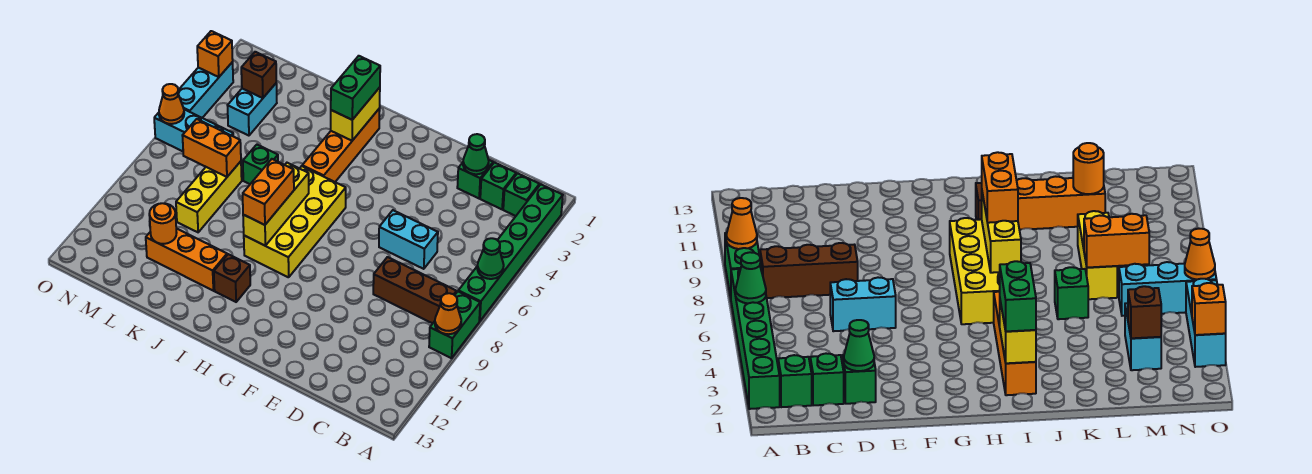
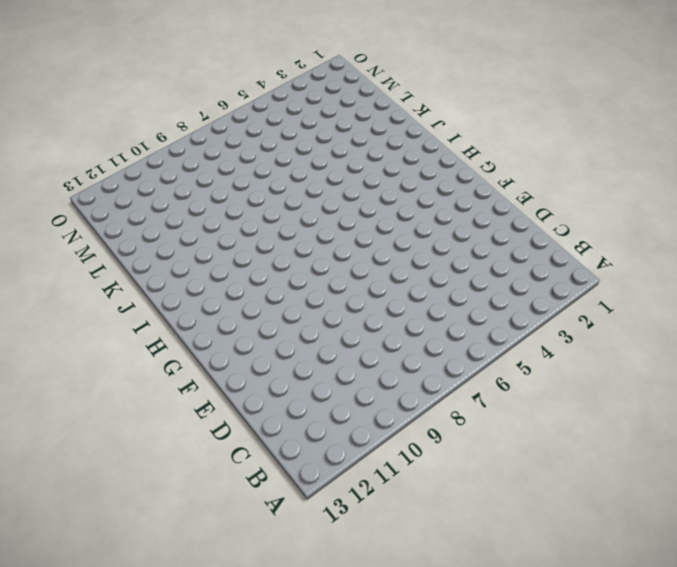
none -> green brick A2:A7 level 1
none -> green brick A8:A9 level 1
none -> green brick B2 level 1

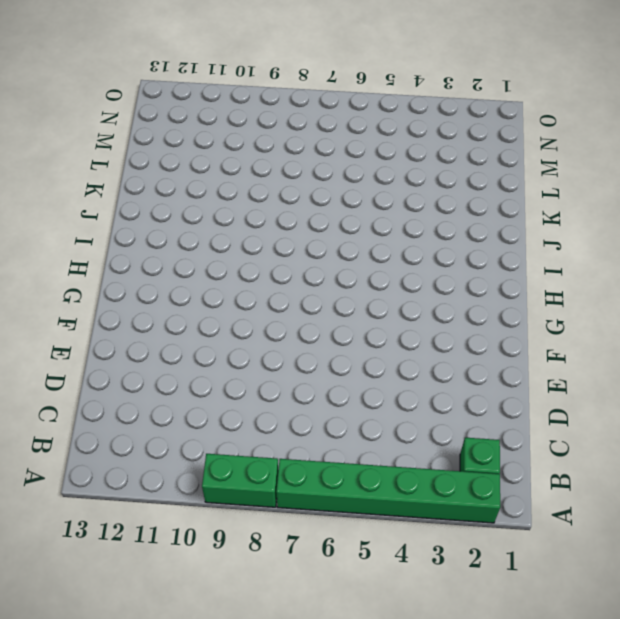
none -> brown brick B8:D8 level 1
none -> green brick C2 level 1
none -> green brick D2 level 1

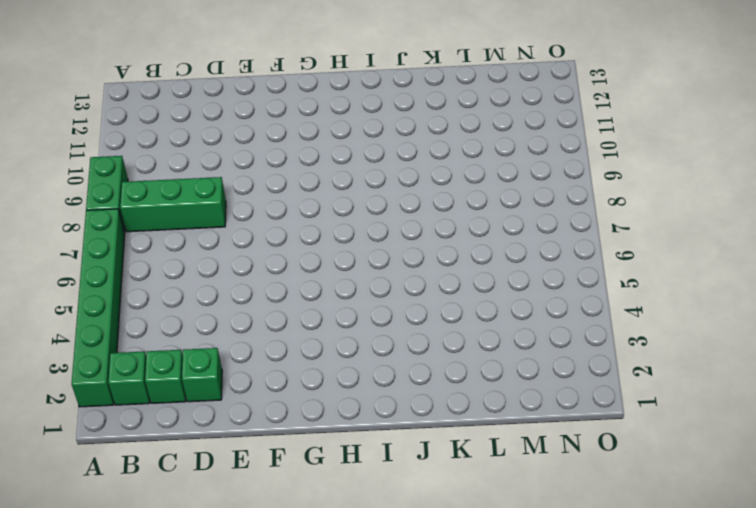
green brick B8:D8 level 1 -> brown brick B8:D8 level 1
none -> cyan brick D6:E6 level 1
none -> yellow brick H6:I9 level 1
none -> orange brick I2:I5 level 1

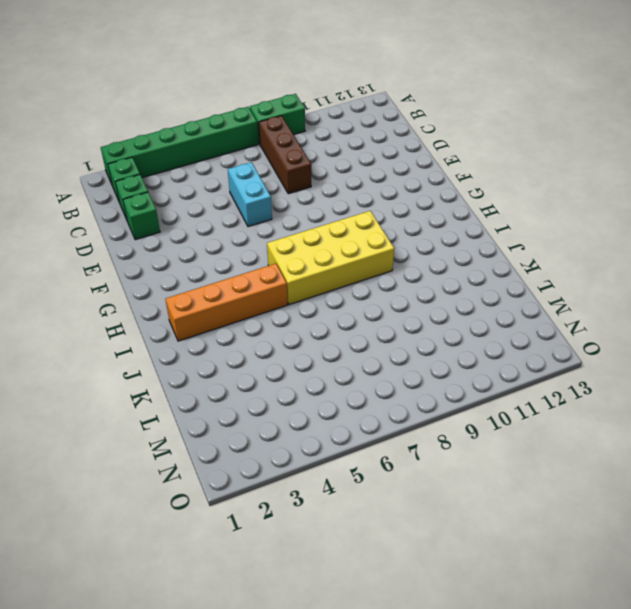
none -> brown brick I11 level 1
none -> orange brick J11:L11 level 1
none -> green brick K6 level 1

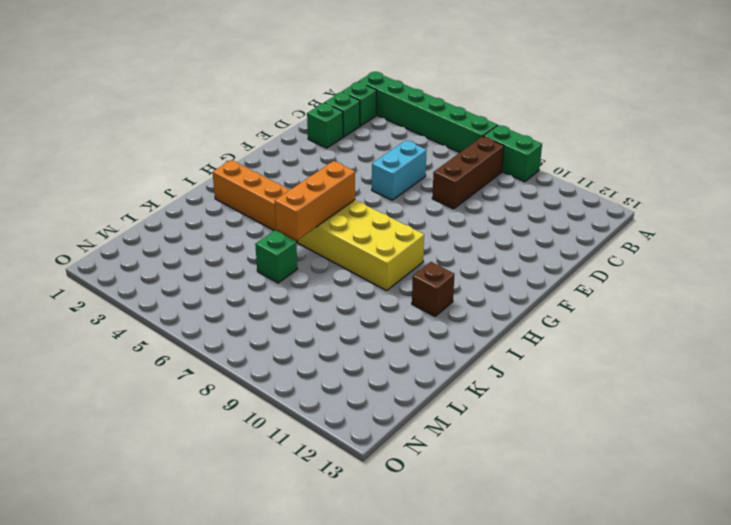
orange brick H6:J6 level 2 -> orange brick J11:L11 level 1
none -> yellow brick L7:L9 level 1
none -> cyan brick M3:M4 level 1
none -> cyan brick M6:O6 level 1

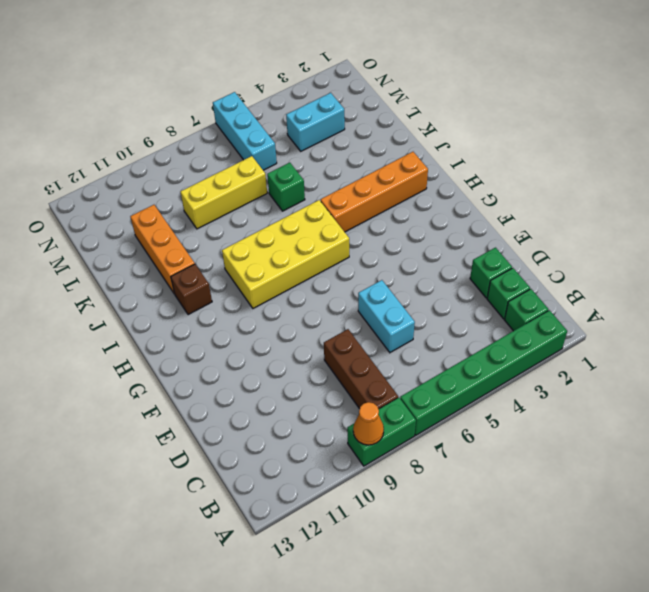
none -> cyan brick O3:O5 level 1
none -> green cone A6 level 2
none -> green cone D2 level 2

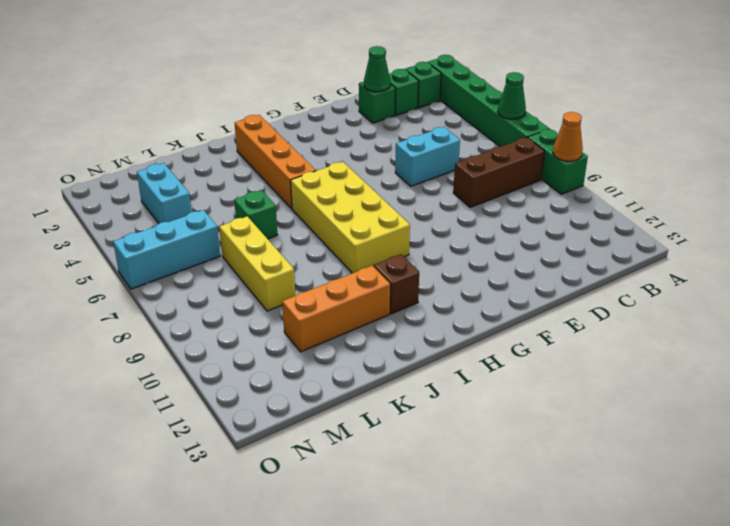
none -> cyan brick O3:O5 level 1
none -> yellow brick I2:I3 level 2
none -> yellow brick I7:I9 level 2

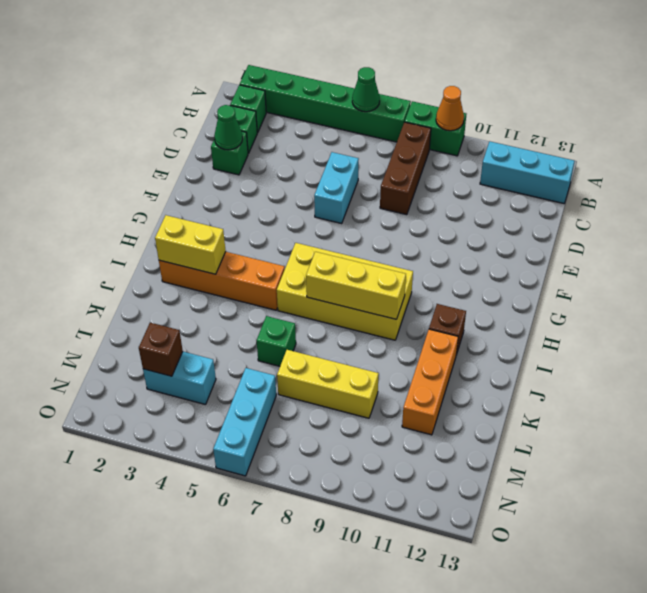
cyan brick B11:B13 level 1 -> cyan brick O3:O5 level 1
none -> orange brick L7:M7 level 2
none -> orange round brick L11 level 2
none -> orange brick O3 level 2

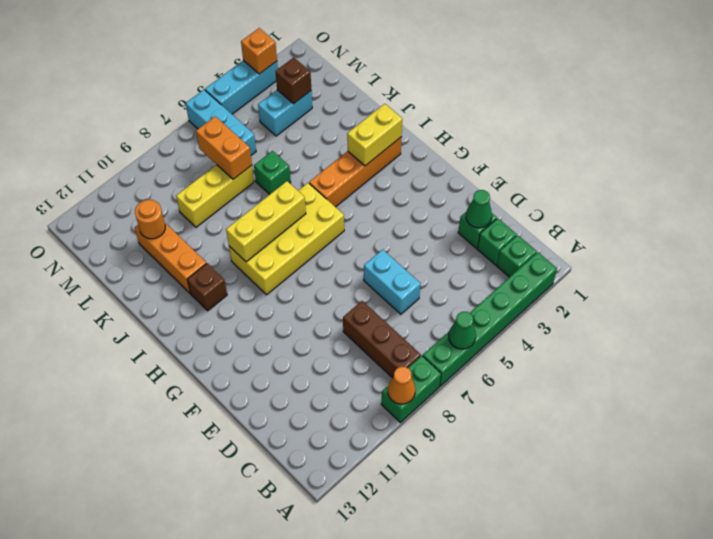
none -> orange cone O6 level 2
none -> green brick I2:I3 level 3
none -> orange brick I8:I9 level 3

